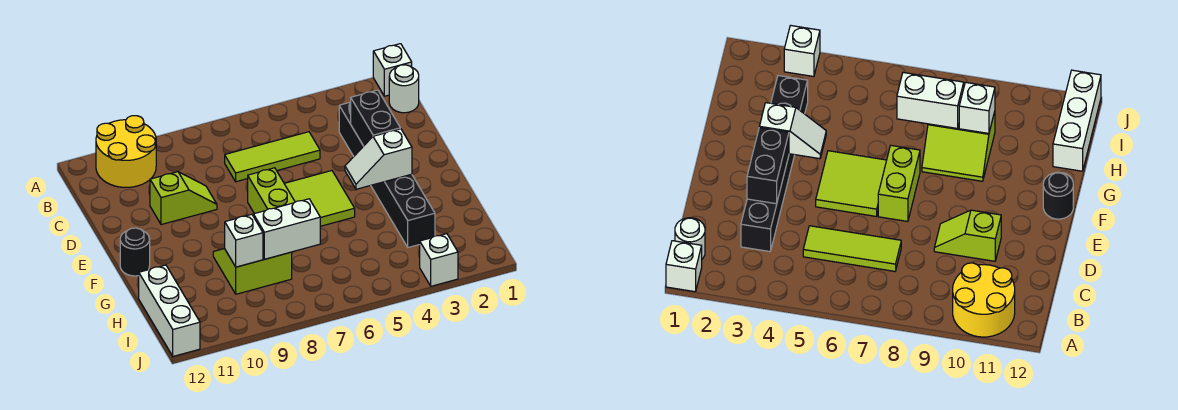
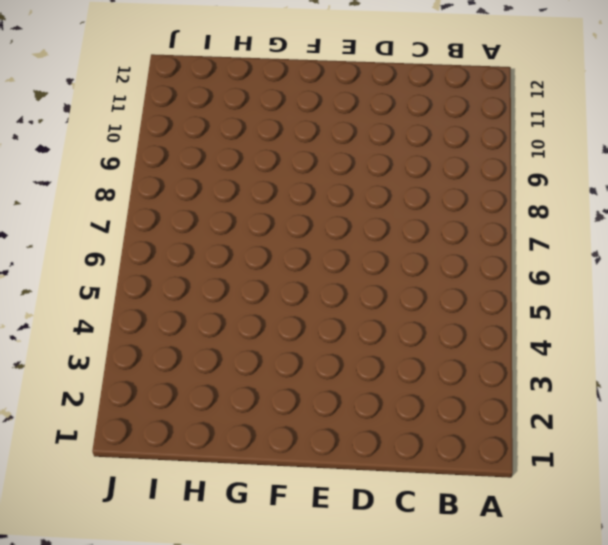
none -> white brick A1 level 1
none -> yellow round brick A10:B11 level 1
none -> white round brick B1 level 1

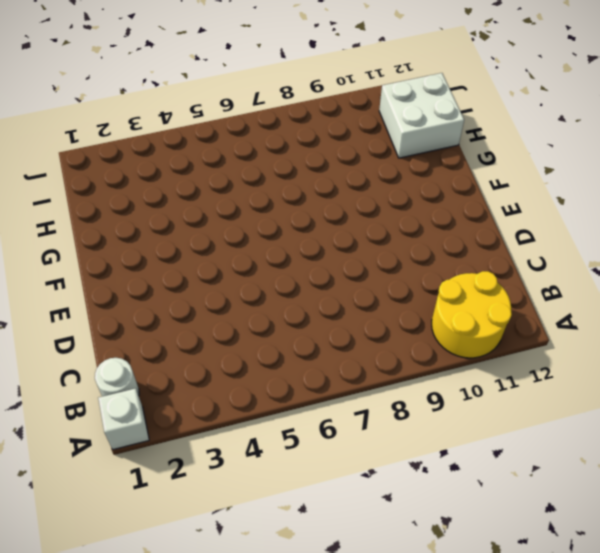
white brick H11:I12 level 1 -> white brick H12:J12 level 1
none -> black brick C3:H3 level 1
none -> lime tile C5:C7 level 1
none -> lime slope D9:D10 level 1 top 10

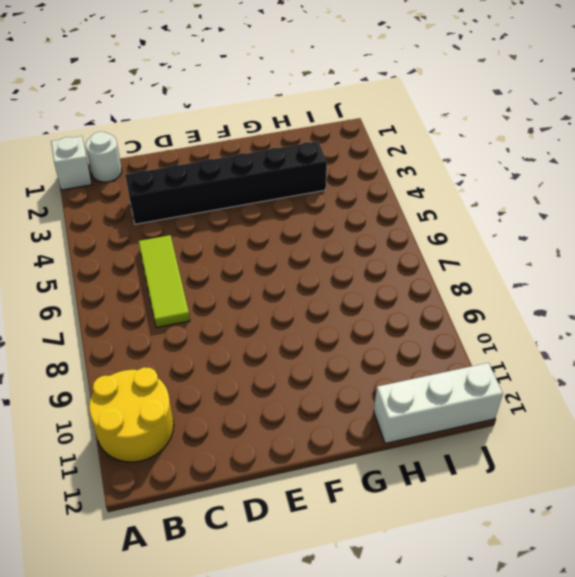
none -> lime slope D9:D10 level 1 top 10
none -> lime tile E5:F6 level 1
none -> lime brick E7:F7 level 1

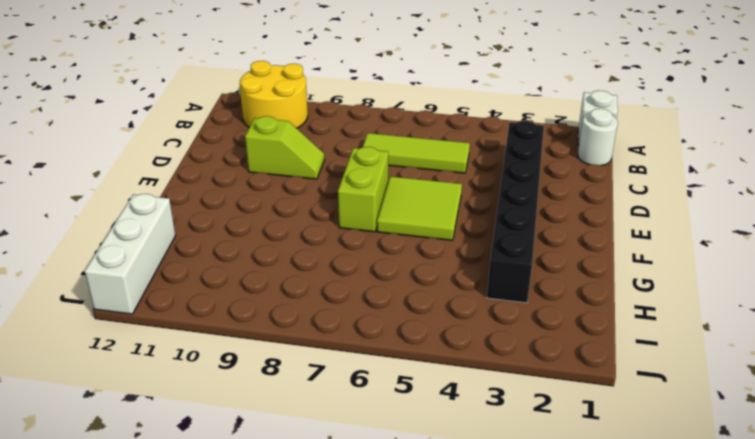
none -> black round brick F12 level 1
none -> lime slope G8:H9 level 1 top H
none -> white brick J3 level 1

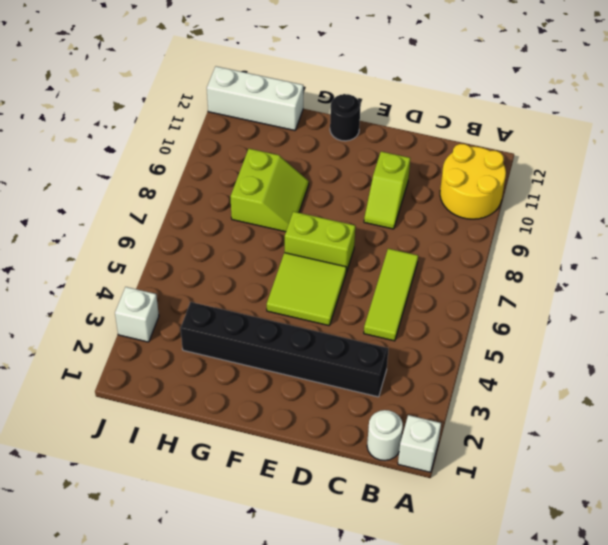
none -> black brick D3:E3 level 2
none -> white slope F3:F4 level 2 top 3
none -> white brick H7:H8 level 2

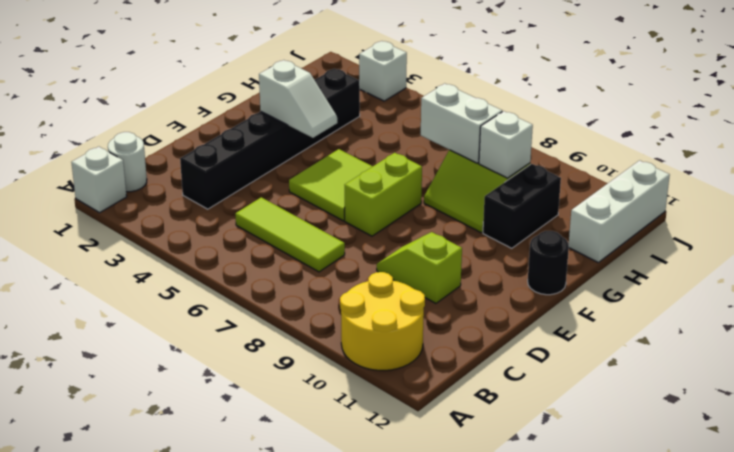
black brick G10:H10 level 1 -> black brick D3:E3 level 2

